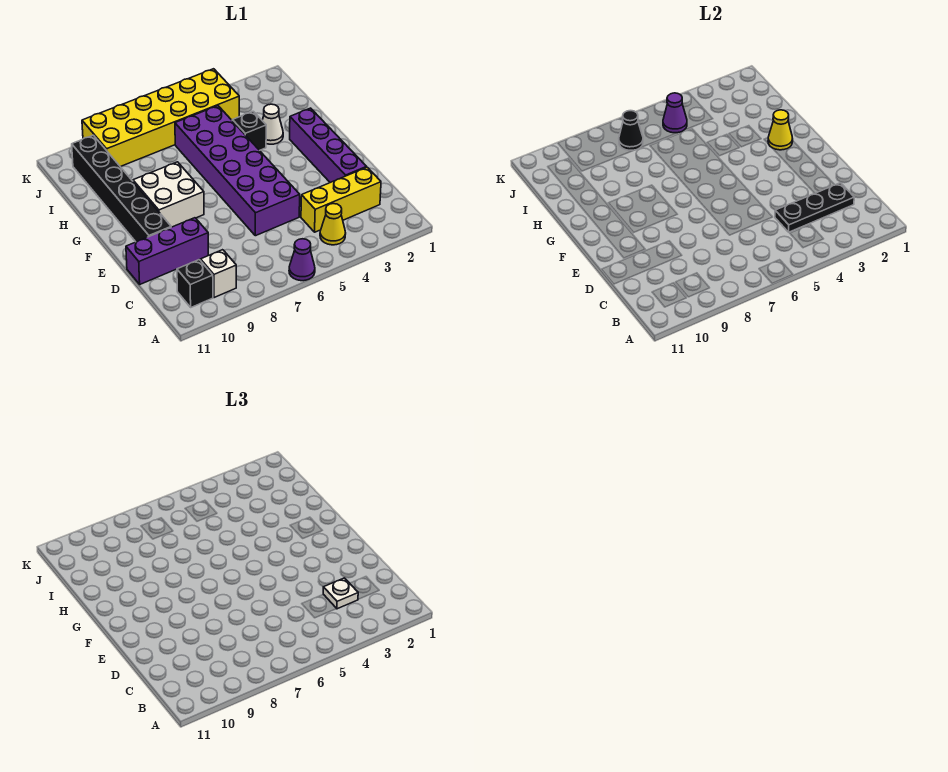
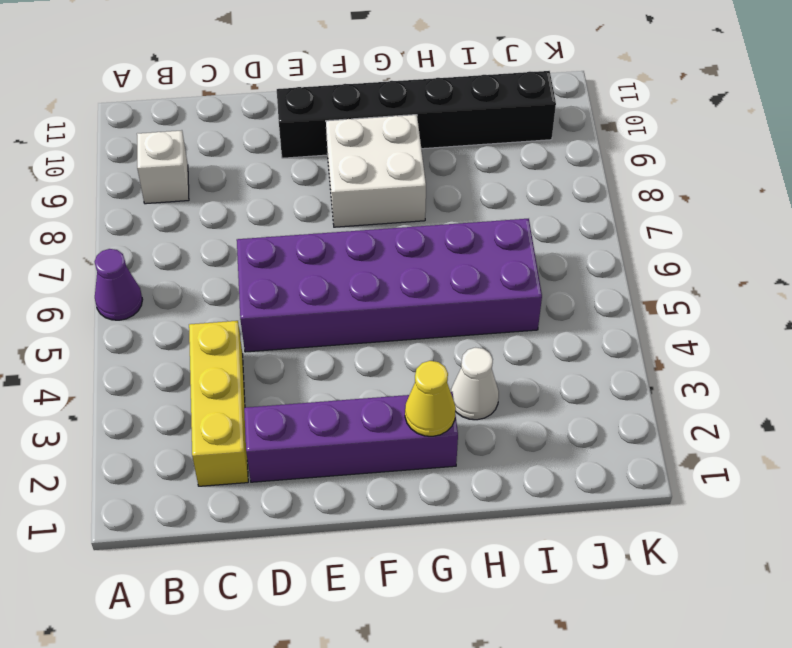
none -> yellow cone B4 level 1
none -> black brick B10 level 1
none -> purple brick D9:D11 level 1

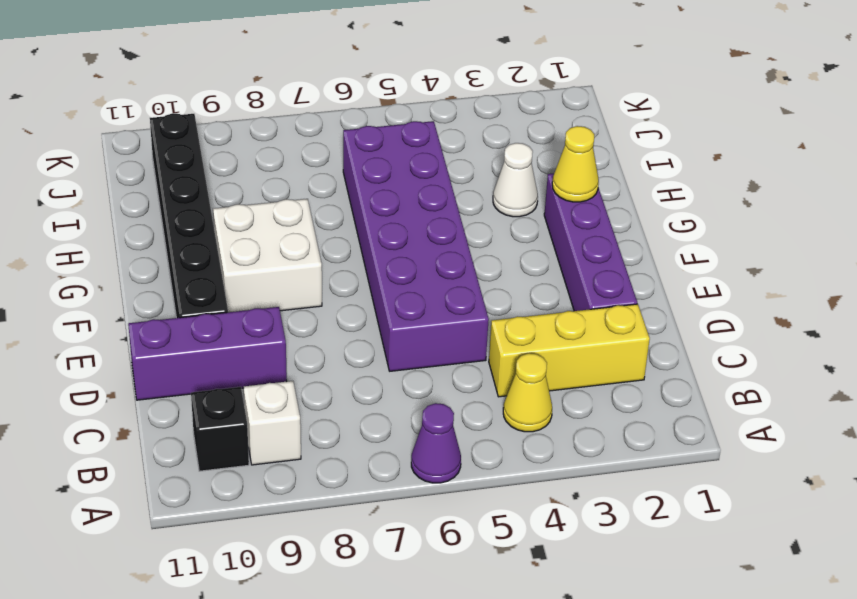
none -> black brick H4 level 1
none -> yellow brick J4:K9 level 1
none -> black plate C2:C4 level 2

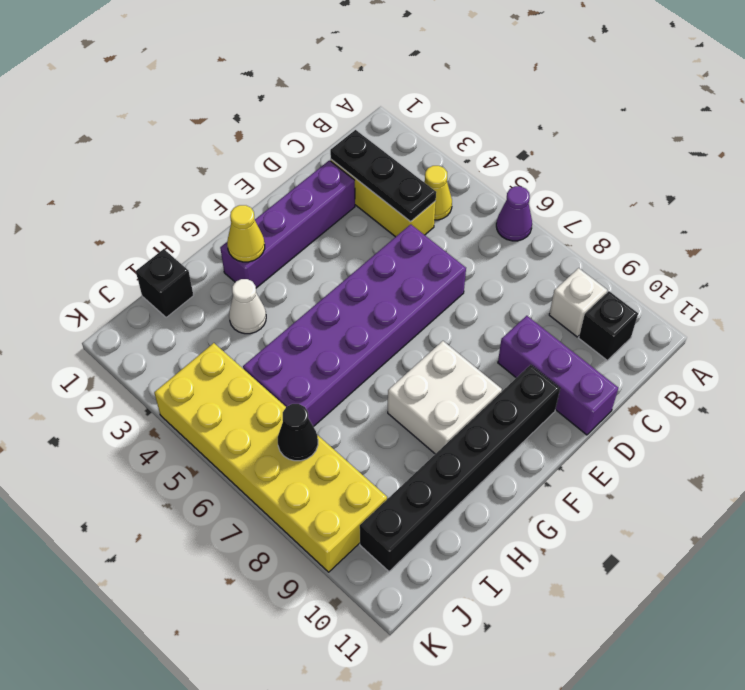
black brick I1 level 1 -> black brick H4 level 1
none -> purple cone J5 level 2
none -> white plate C3 level 3

